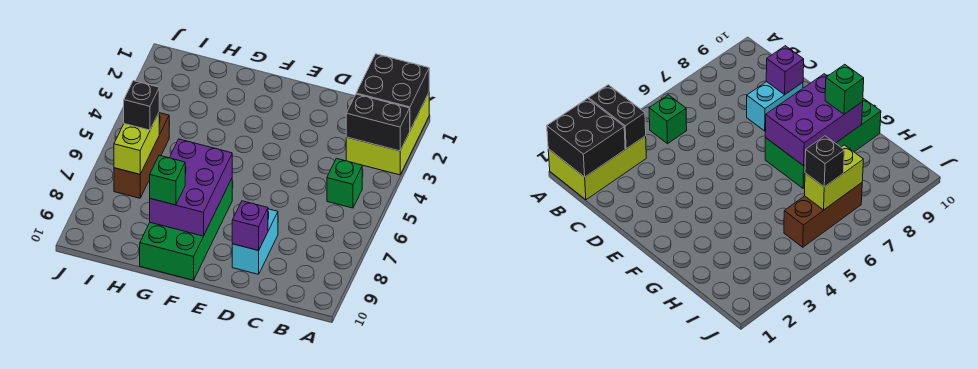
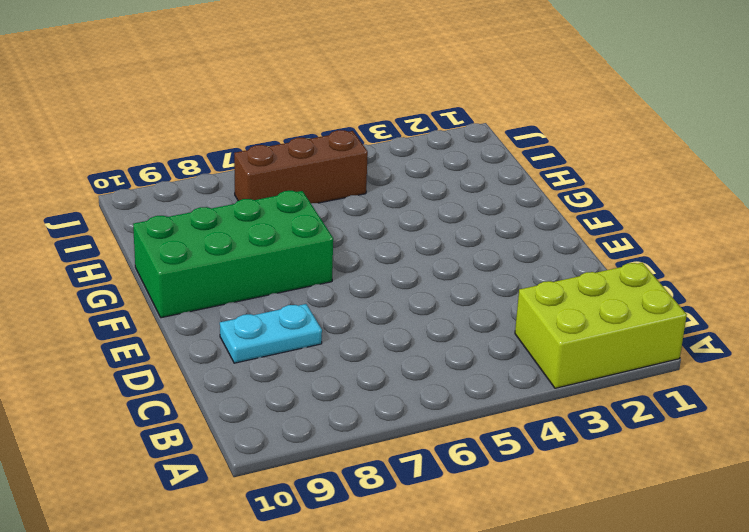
cyan plate D8:D9 level 1 -> cyan brick D8:D9 level 1
none -> green brick B5 level 1
none -> black brick A1:B2 level 2
none -> black brick A3:B3 level 2

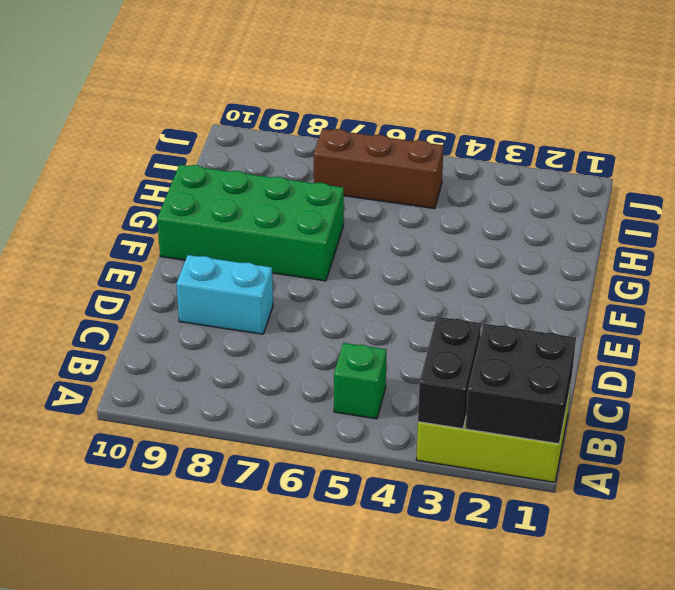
none -> purple brick D9 level 2
none -> purple brick F7:G9 level 2
none -> lime brick I6:I7 level 2

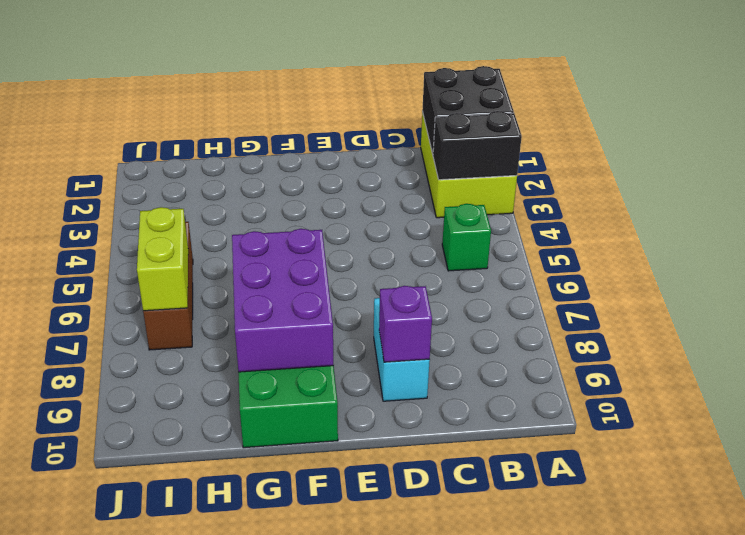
none -> green brick G9 level 3
none -> black brick I6 level 3

